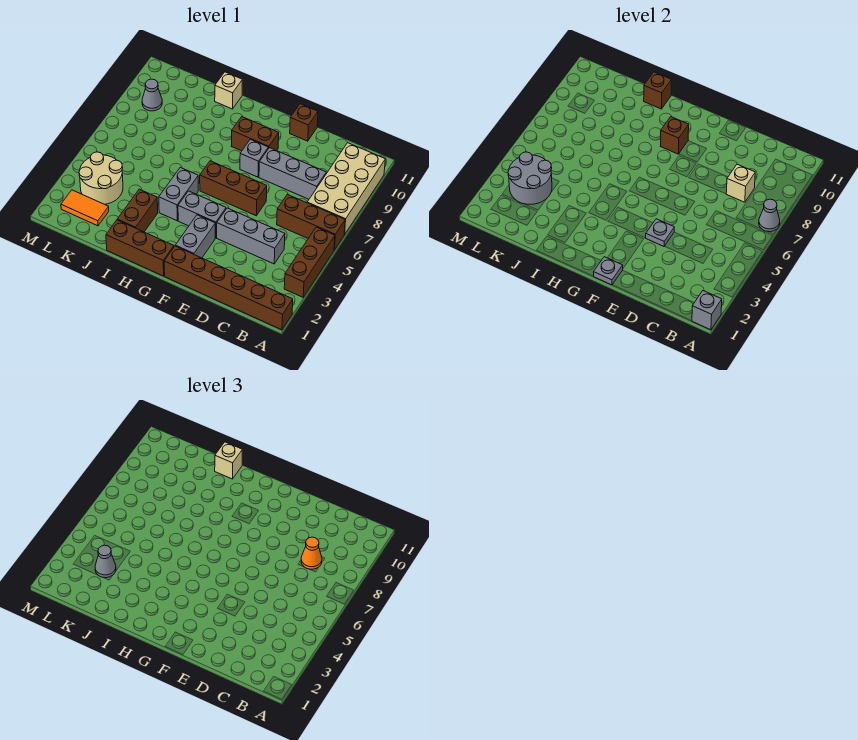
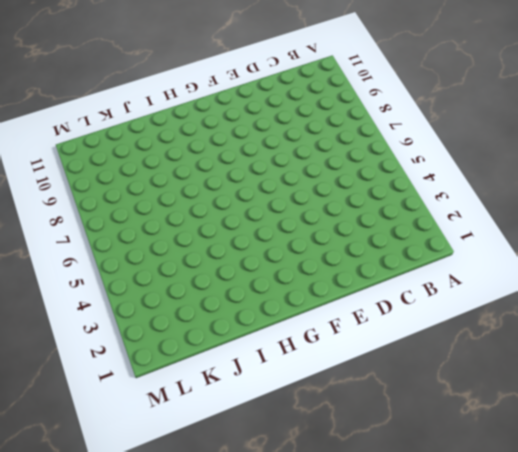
none -> brown brick A1:F1 level 1
none -> brown brick A3:A5 level 1
none -> brown brick A6:C6 level 1
none -> tan brick A7:B10 level 1

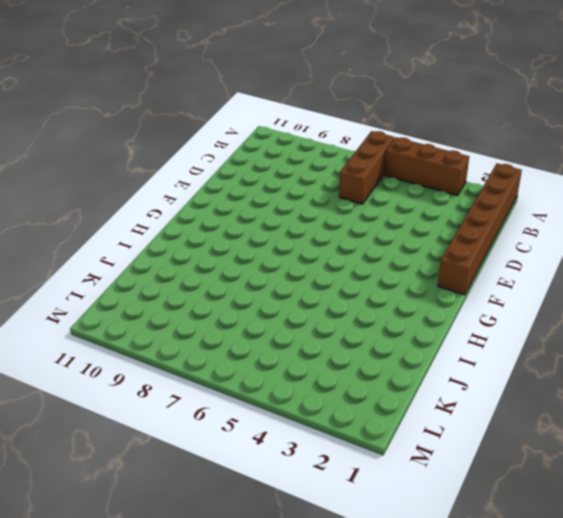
none -> tan brick A7:B10 level 1
none -> grey brick C4:E4 level 1
none -> grey brick C8:E8 level 1
none -> brown brick E6:G6 level 1

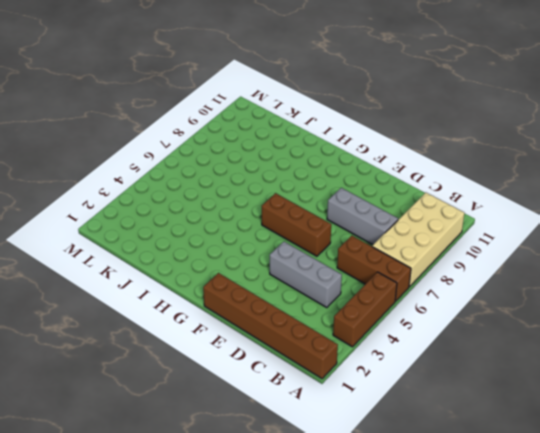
none -> brown brick E11 level 1
none -> grey brick F2:F3 level 1
none -> grey brick F4:G4 level 1
none -> grey brick F8 level 1

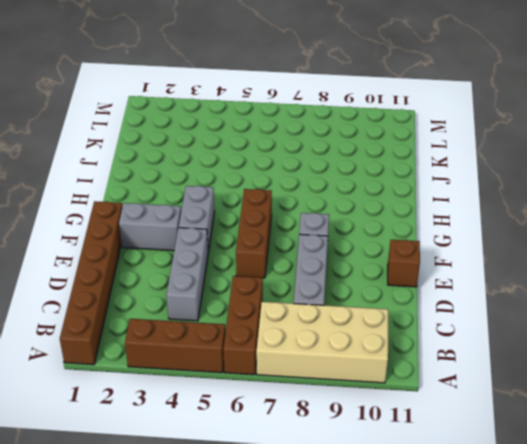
none -> brown brick F9:G9 level 1
none -> brown brick G1:I1 level 1
none -> grey brick H4:H5 level 1
none -> brown brick I2:I3 level 1

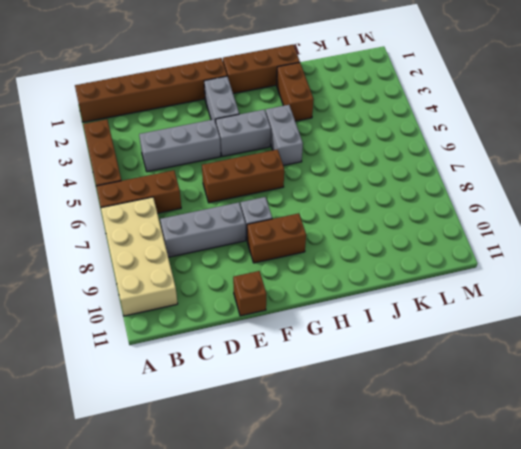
none -> tan brick I11 level 1
none -> orange tile K2:L2 level 1
none -> tan round brick K3:L4 level 1
none -> grey cone L9 level 1

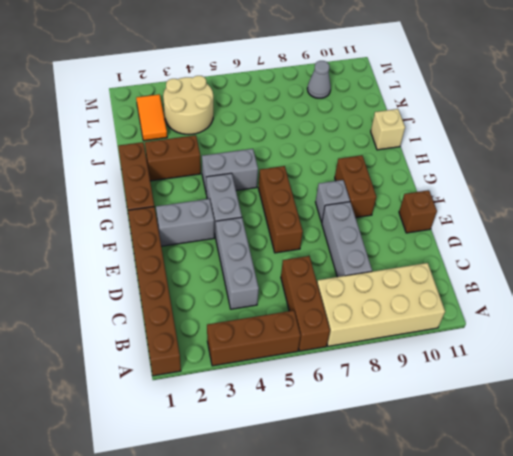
none -> grey brick A1 level 2
none -> grey cone A7 level 2
none -> tan brick C8 level 2
none -> grey plate E4 level 2

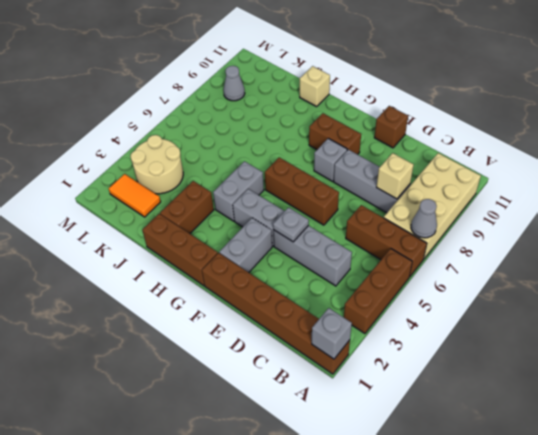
none -> grey plate F1 level 2
none -> brown brick G9 level 2
none -> brown brick I11 level 2
none -> grey round brick K3:L4 level 2

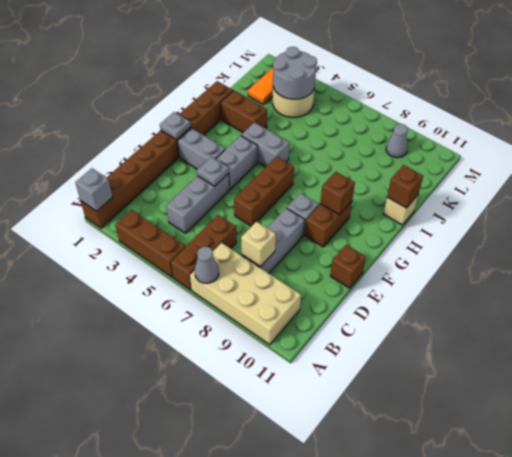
none -> orange cone C8 level 3
none -> tan brick I11 level 3
none -> grey cone K3 level 3

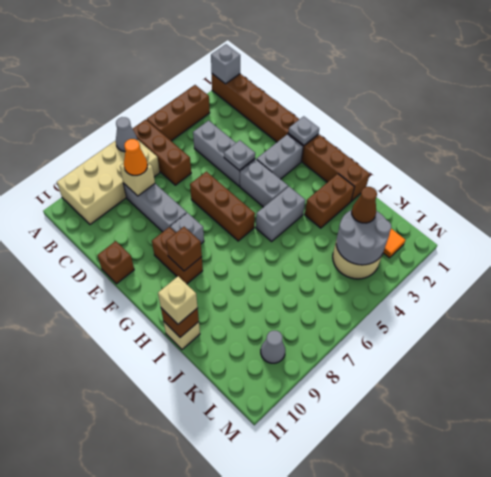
brown cone K3 level 3 -> grey cone K3 level 3

